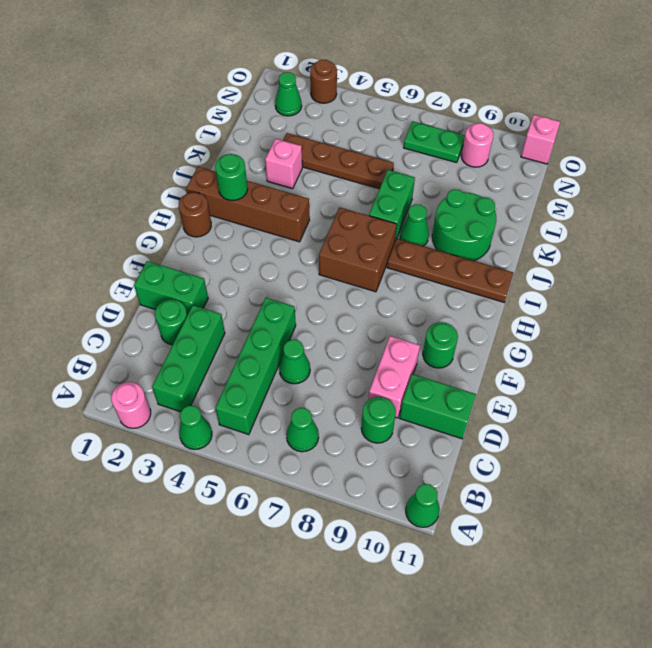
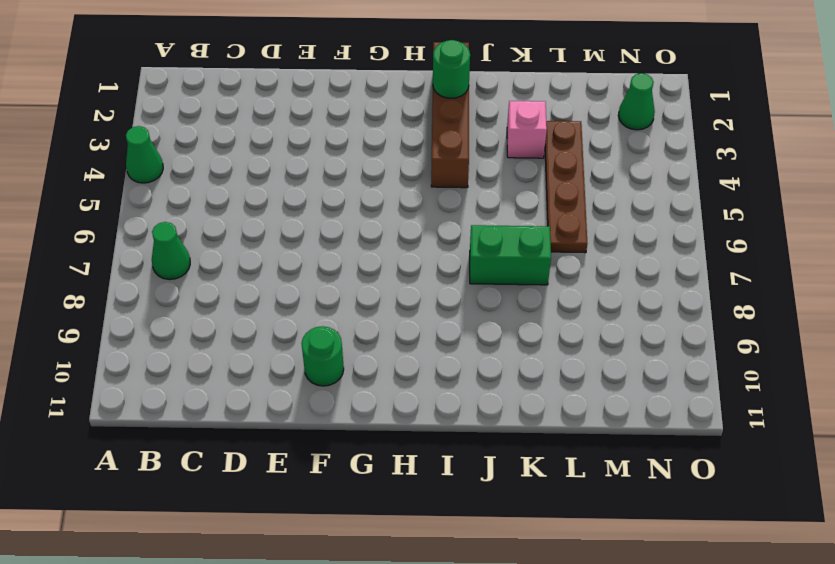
none -> pink round brick A2 level 1
none -> green cone A11 level 1
none -> green brick B3:D3 level 1

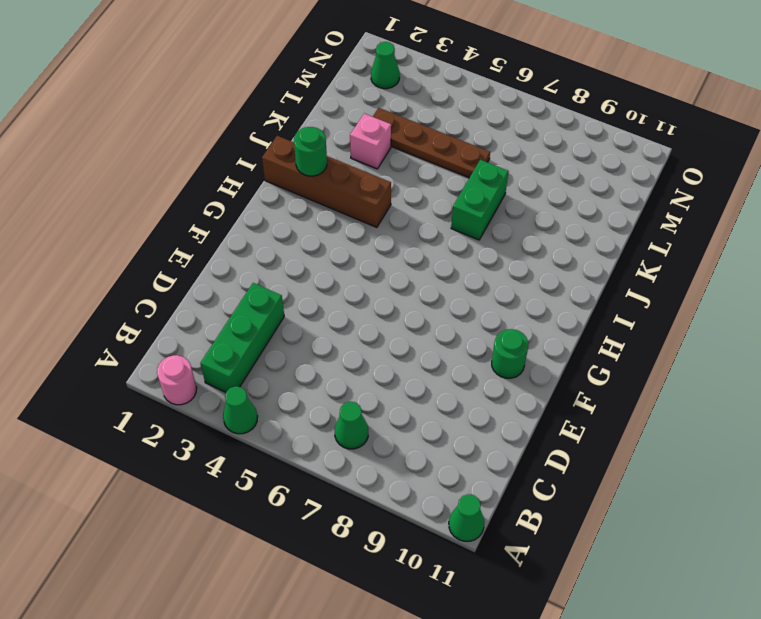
none -> green brick B5:E5 level 1
none -> green round brick C9 level 1
none -> green round brick D2 level 1

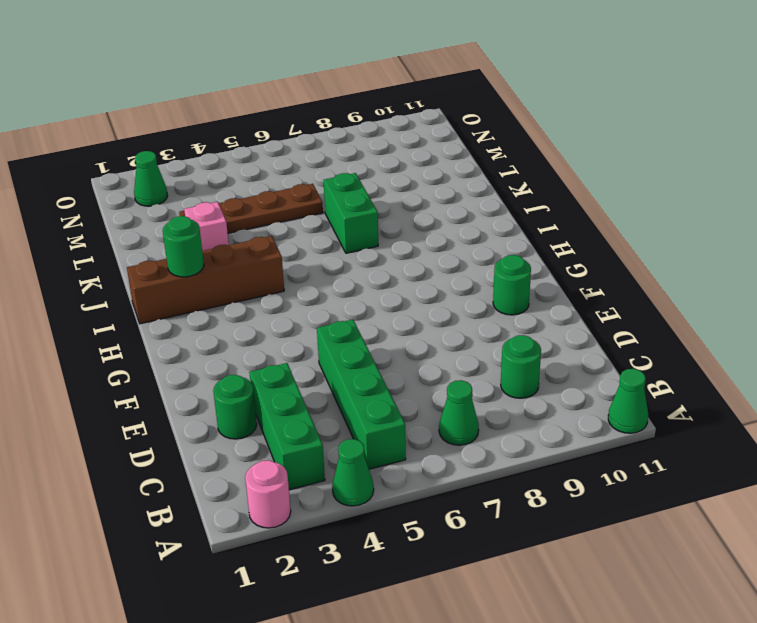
none -> green cone D6 level 1
none -> pink brick D9:E9 level 1
none -> green brick D10:D11 level 1

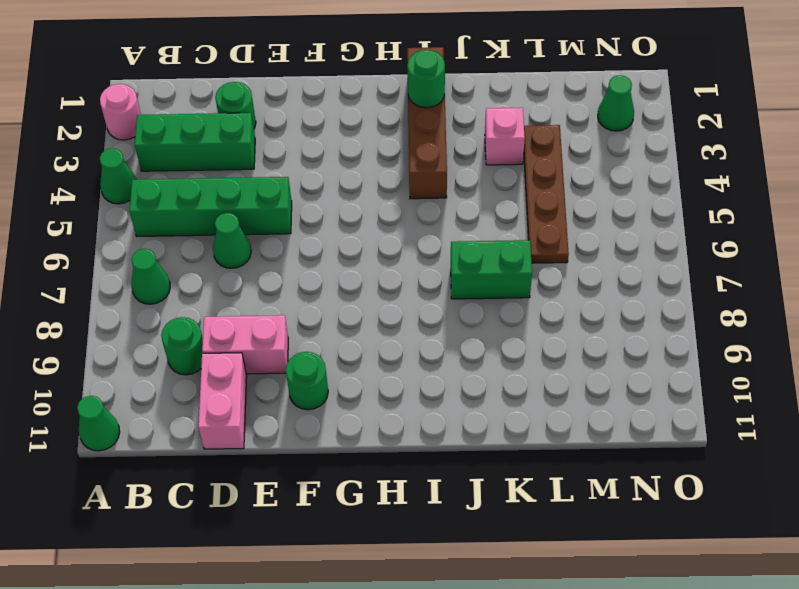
pink brick D10:D11 level 1 -> green brick D10:D11 level 1
none -> green brick E1:E2 level 1
none -> brown round brick H1 level 1
none -> brown brick H6:I7 level 1

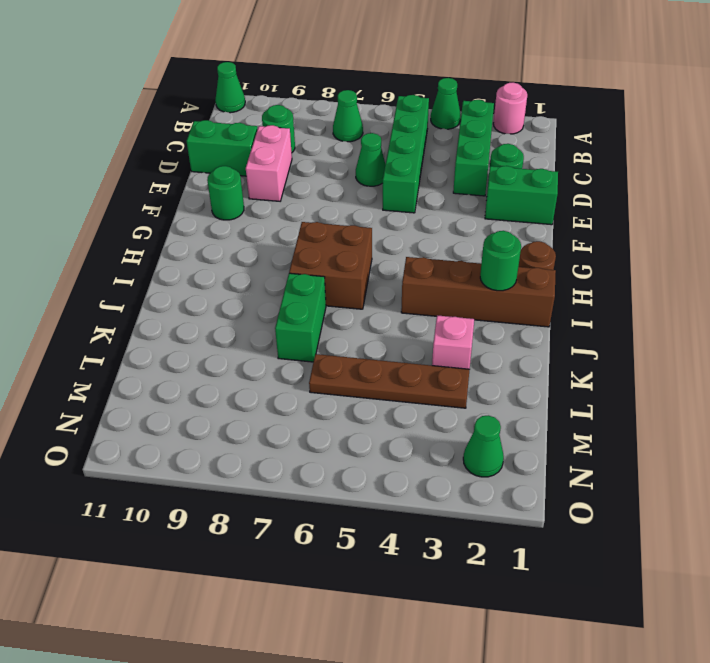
none -> brown plate I8:I11 level 1
none -> green cone J8 level 1
none -> green round brick J9:K10 level 1

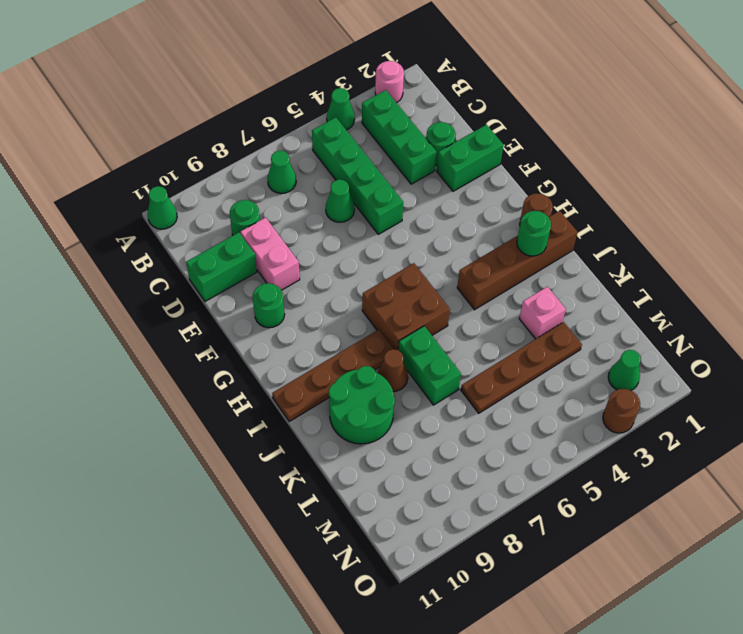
brown cone J8 level 1 -> green cone J8 level 1
none -> green plate N7:N8 level 1
none -> pink round brick N9 level 1
none -> pink brick O11 level 1

